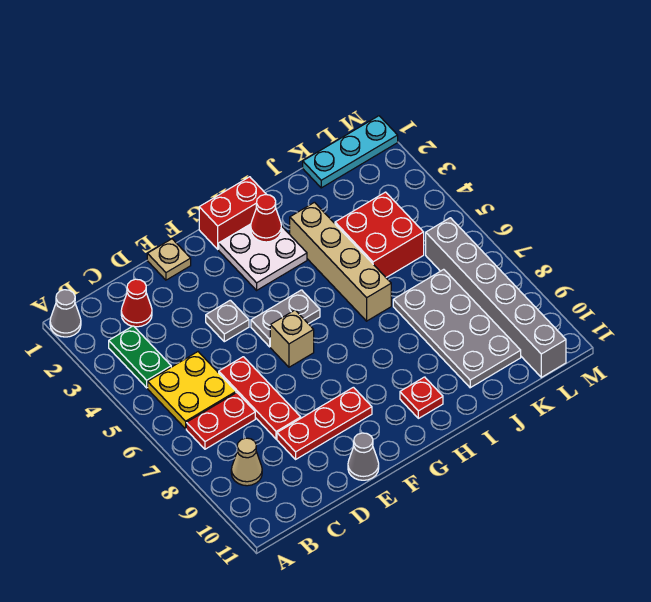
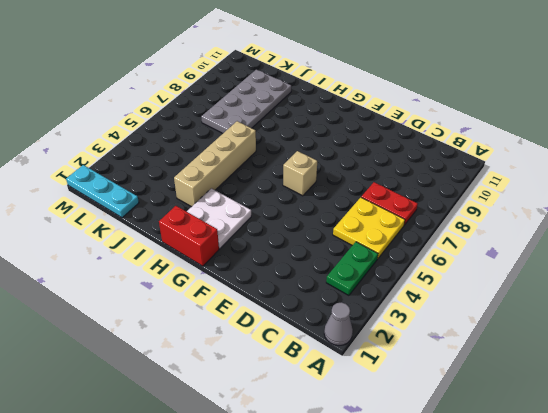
none -> tan cone B9 level 1
none -> red cone C2 level 1
none -> red plate D6:D8 level 1

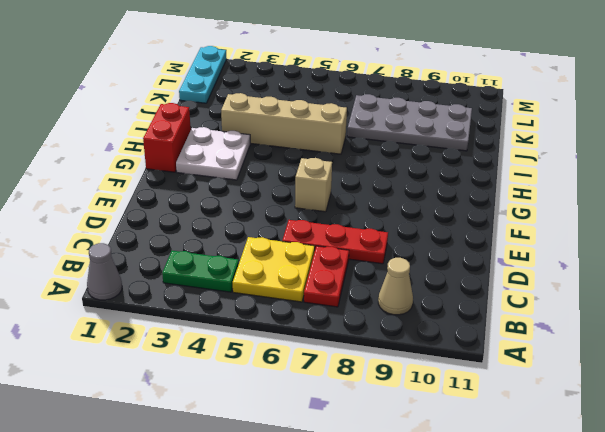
none -> red cone C2 level 1
none -> red plate D9:F9 level 1
none -> tan plate E1 level 1

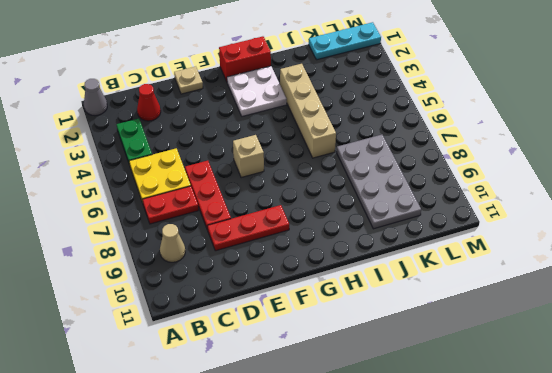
none -> grey plate E4 level 1
none -> grey cone E11 level 1
none -> grey plate F5:G5 level 1

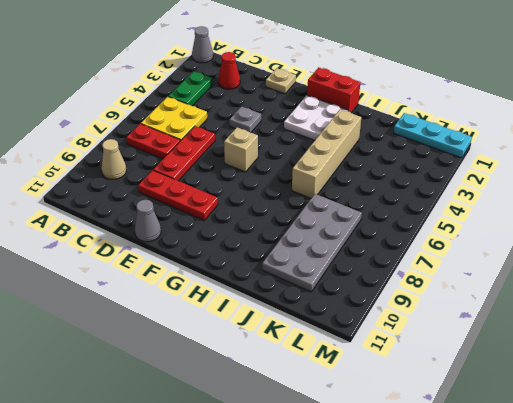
none -> grey plate F5:G5 level 1
none -> red plate H10 level 1
none -> red brick J4:K5 level 1

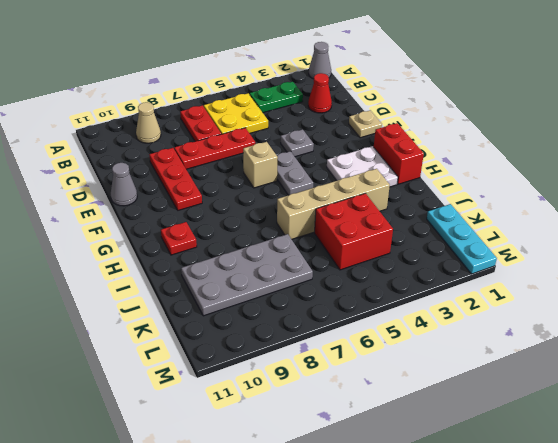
none -> grey brick L6:L11 level 1
none -> red cone H2 level 2

